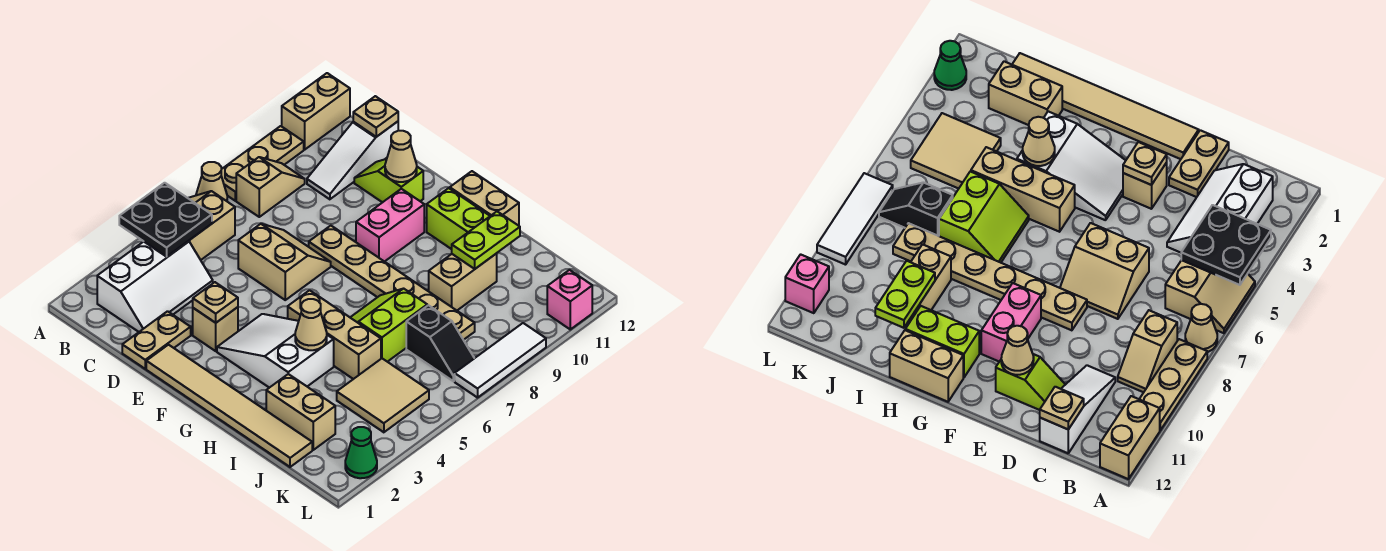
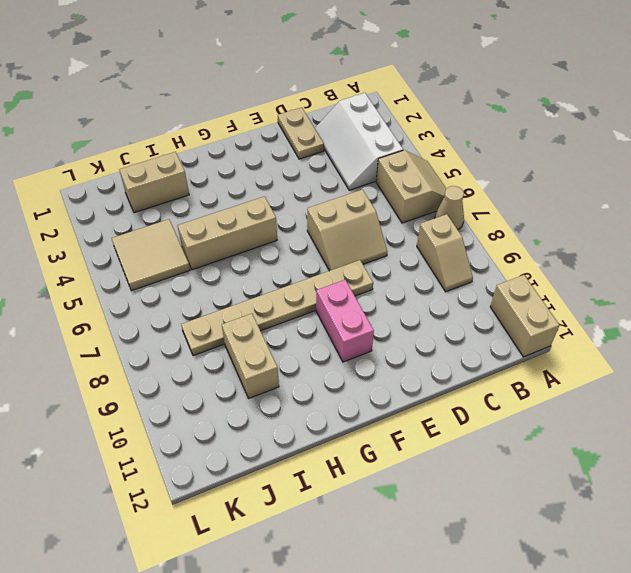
none -> tan plate A8:A10 level 1
none -> white slope C10:C12 level 1 top 12
none -> lime slope D11:E11 level 1 top E
none -> tan tile E1:J1 level 1

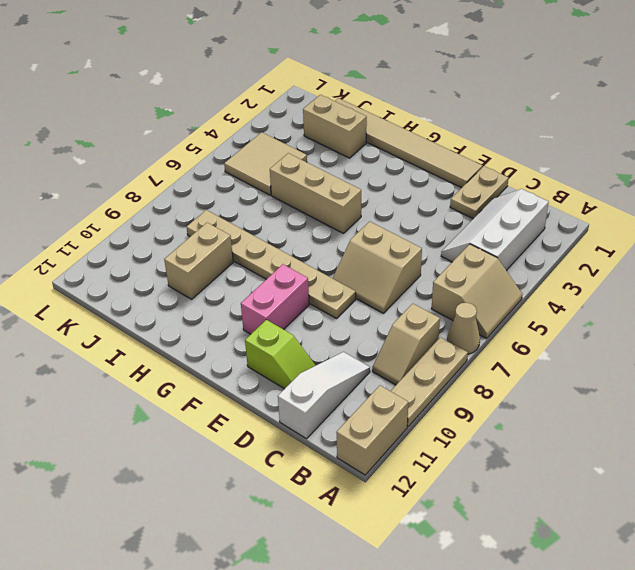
none -> tan brick E3 level 1
none -> white slope F3:H4 level 1 top H
none -> lime brick G11:H11 level 1
none -> tan brick G12:H12 level 1

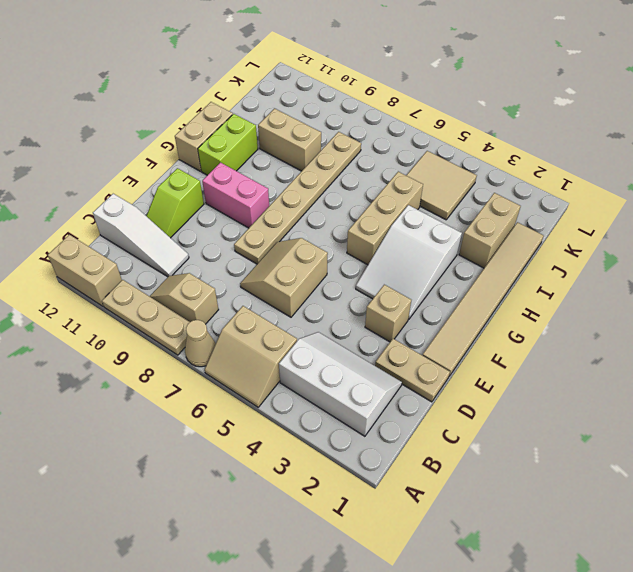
none -> lime slope H6:I7 level 1 top I
none -> black slope J7:K7 level 1 top J
none -> green cone L2 level 1
none -> white tile L7:L9 level 1

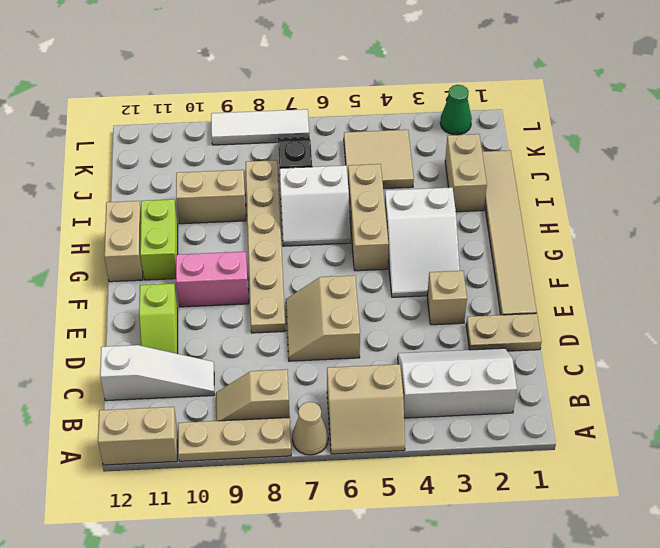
white slope H6:I7 level 1 top I -> lime slope H6:I7 level 1 top I
none -> pink brick L11 level 1
none -> black plate A4:B5 level 2
none -> tan plate C12 level 2
none -> tan plate E3 level 2

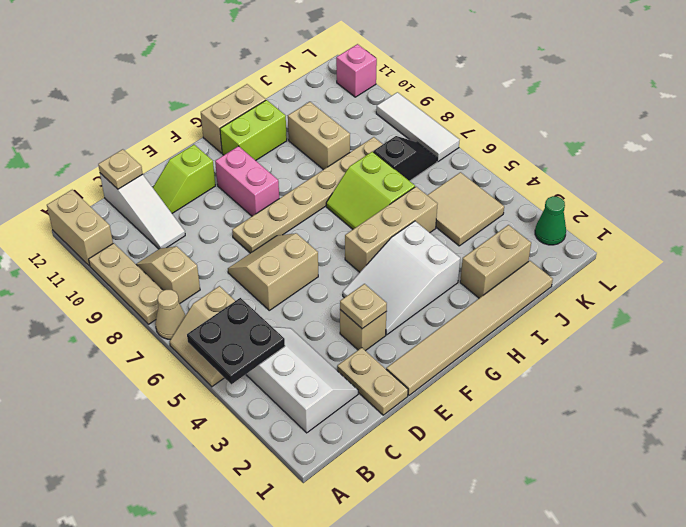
none -> tan cone E11 level 2
none -> tan cone H4 level 2
none -> lime plate I10:I11 level 2

